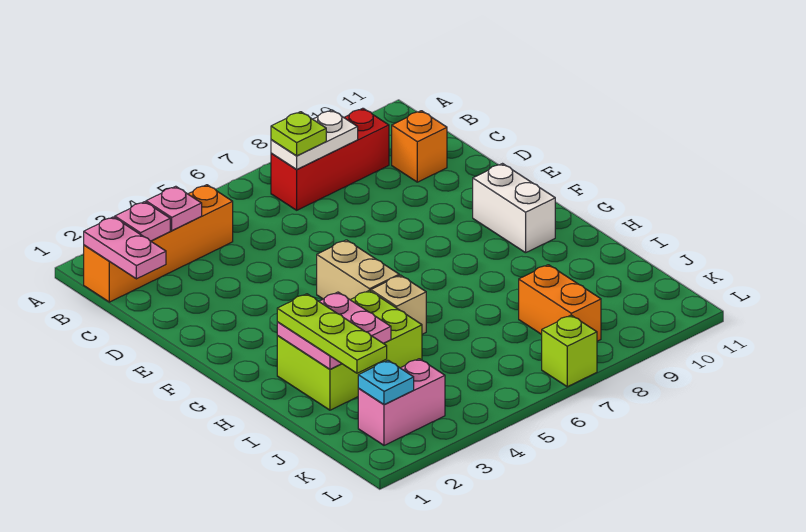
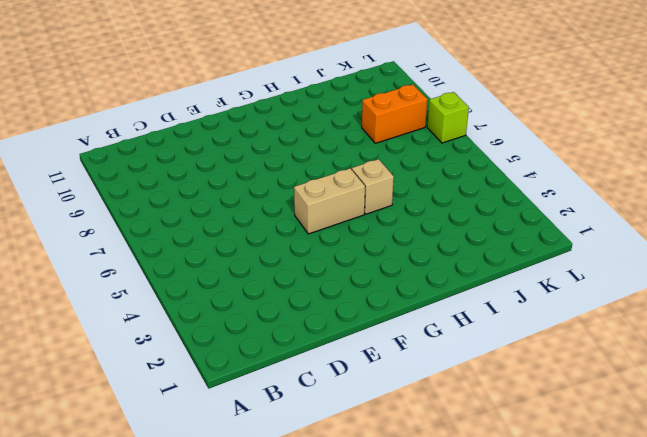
none -> orange brick B1:B4 level 1
none -> red brick B7:B9 level 1
none -> orange brick C10 level 1

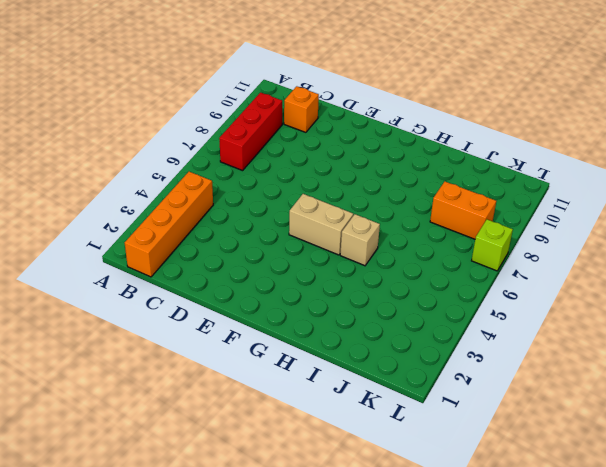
none -> white brick F10:G10 level 1
none -> lime brick H2:I4 level 1
none -> pink brick K2:K3 level 1

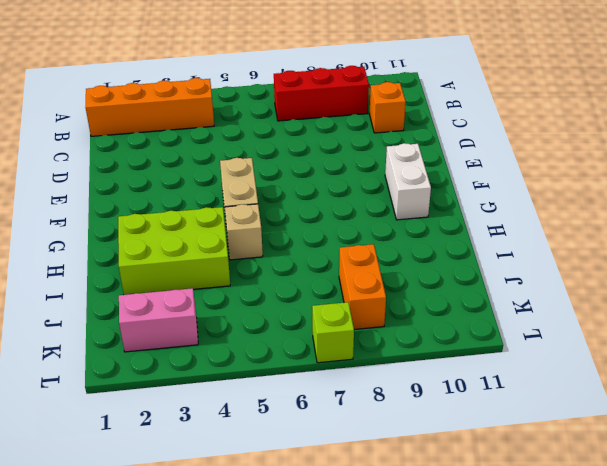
none -> pink plate B1:C1 level 2
none -> pink plate B2 level 2
none -> pink plate B3 level 2

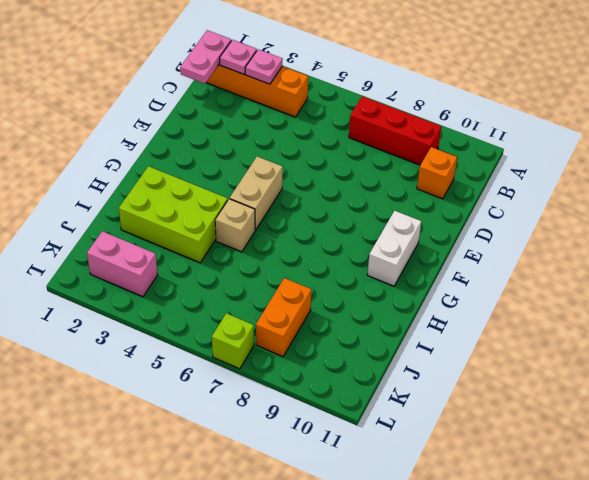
none -> white plate B7:B8 level 2
none -> pink plate H2:I3 level 2
none -> cyan plate K2 level 2

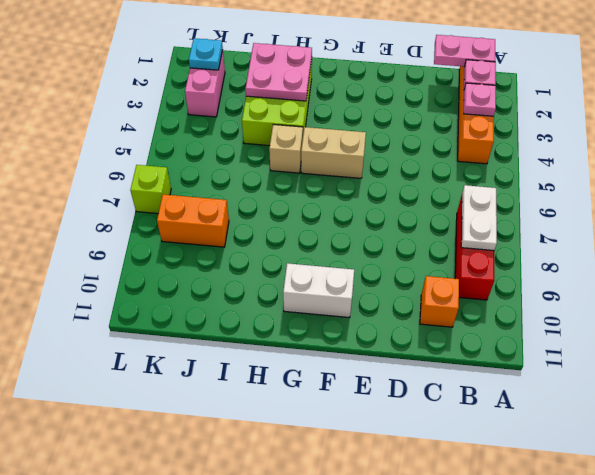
none -> lime plate B7 level 3
none -> lime plate H2:J2 level 3

